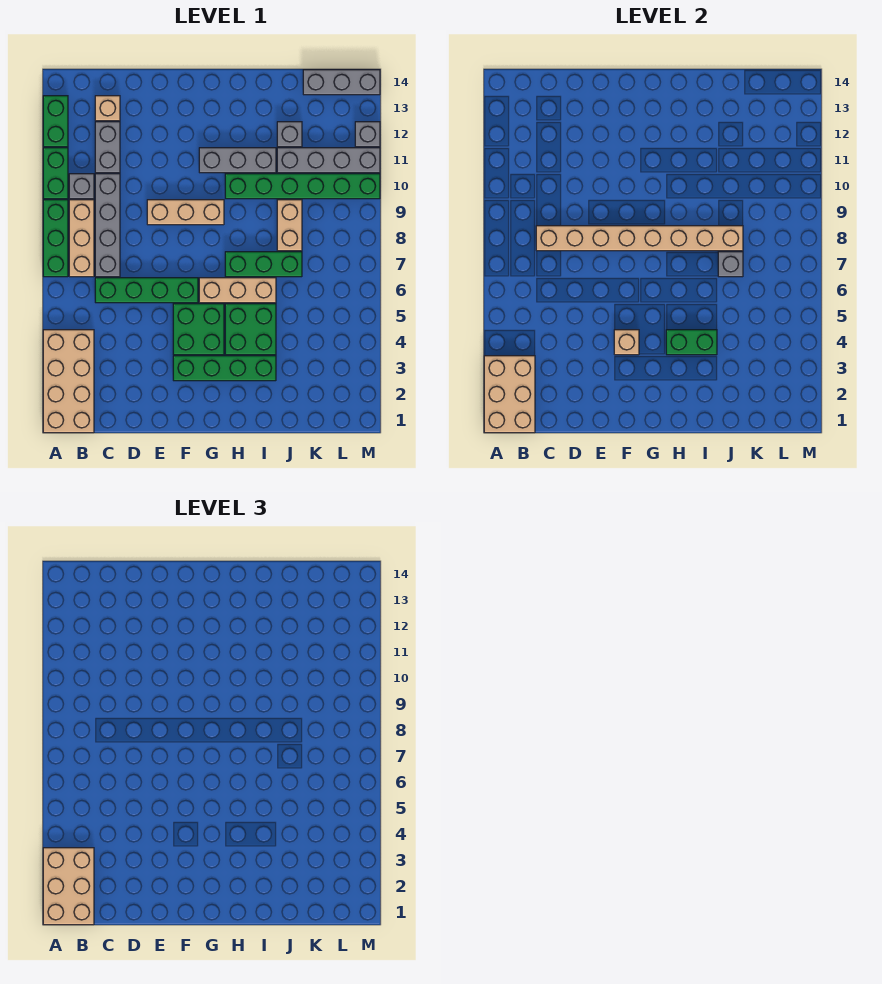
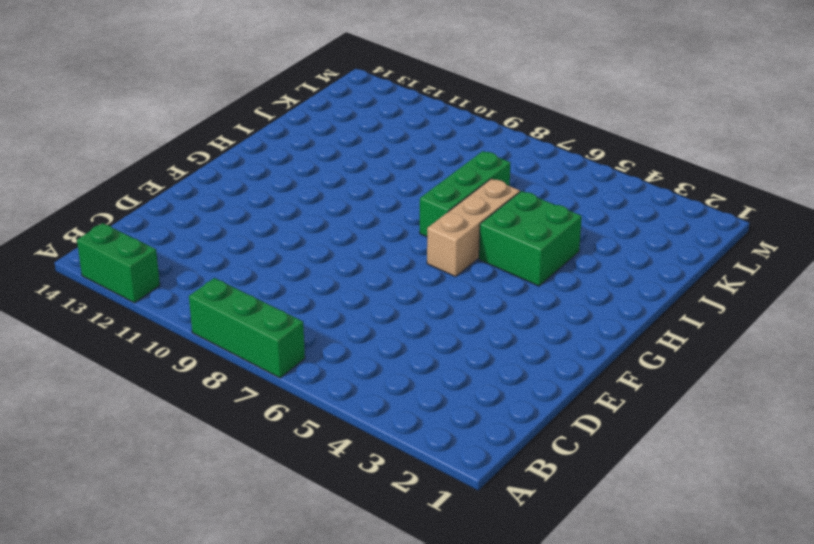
none -> tan brick A1:B4 level 1
none -> green brick A10:A11 level 1
none -> tan brick B7:B9 level 1

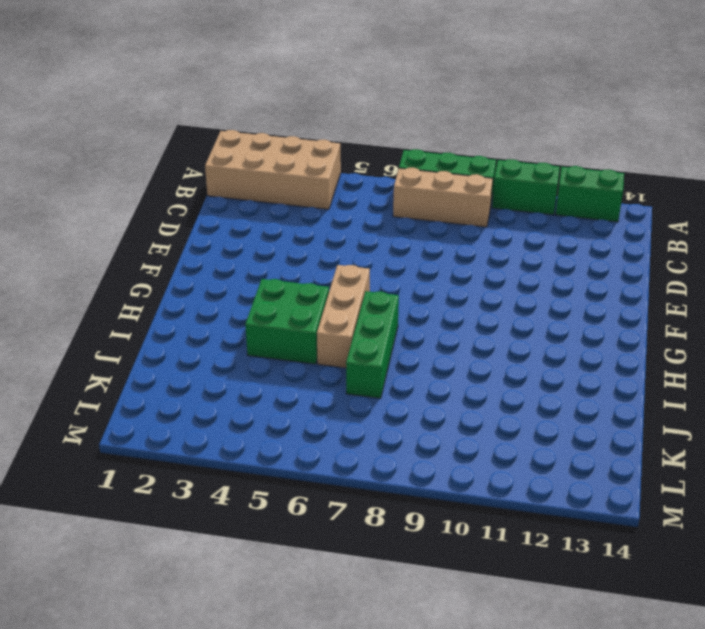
none -> grey brick B10 level 1
none -> green brick C6:F6 level 1
none -> grey brick C7:C10 level 1

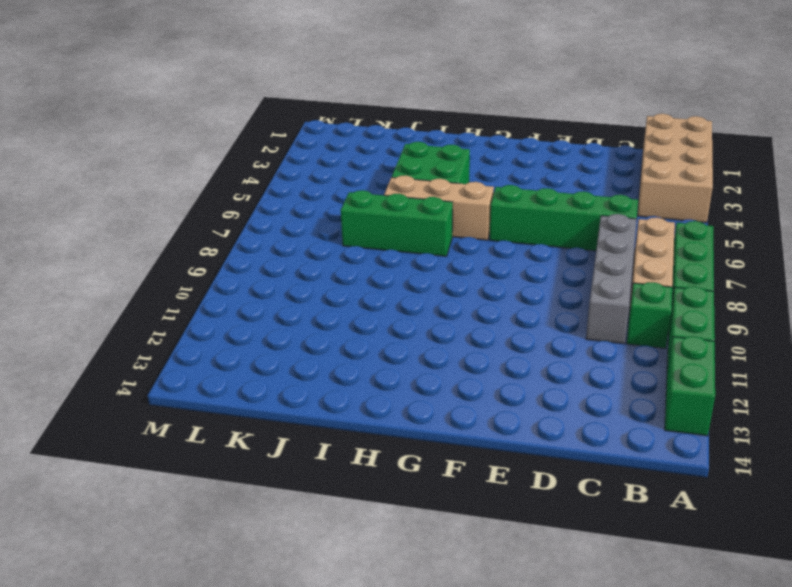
green brick B10 level 1 -> grey brick B10 level 1
none -> grey brick C11:C12 level 1
none -> tan brick C13 level 1
none -> tan brick E9:G9 level 1

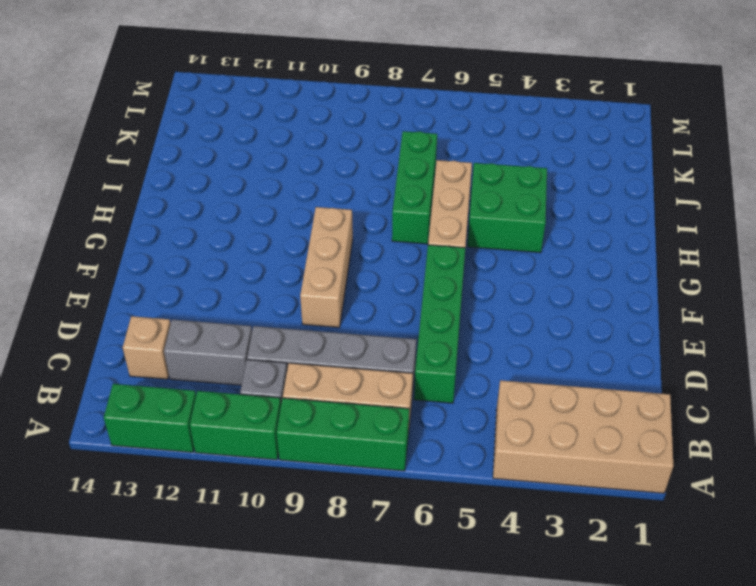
none -> green brick F3:I3 level 1
none -> green brick F4:G5 level 1
none -> grey brick G11:I11 level 1

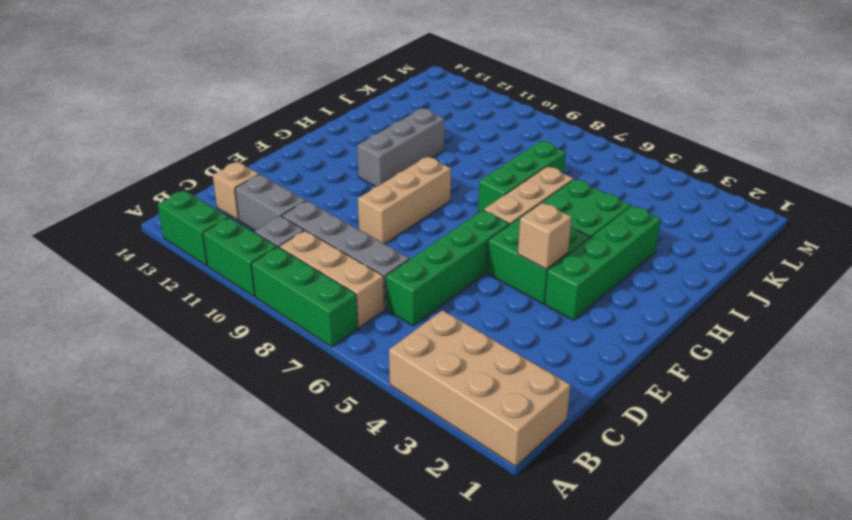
none -> green brick H10:M10 level 1
none -> tan brick J8:J9 level 1
none -> grey brick J11:M11 level 1

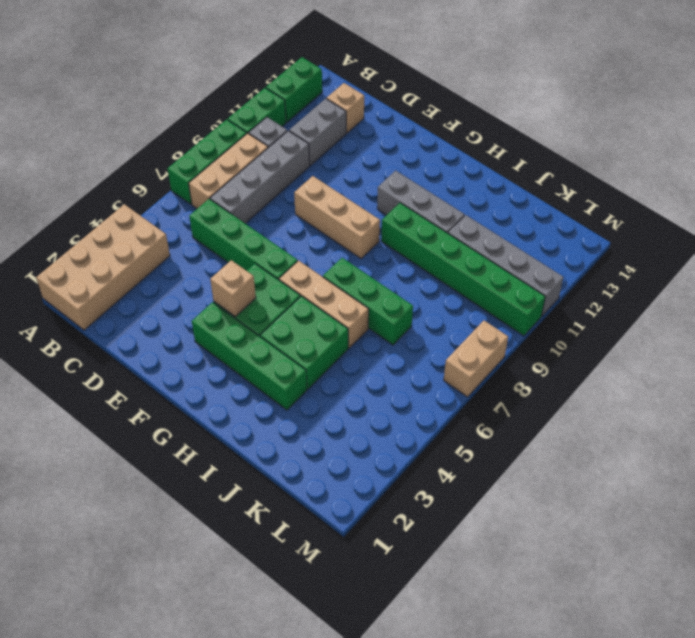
tan brick M7:M8 level 1 -> tan brick J8:J9 level 1
none -> grey brick J12 level 1
none -> grey brick K14:M14 level 1
none -> grey brick M12 level 1

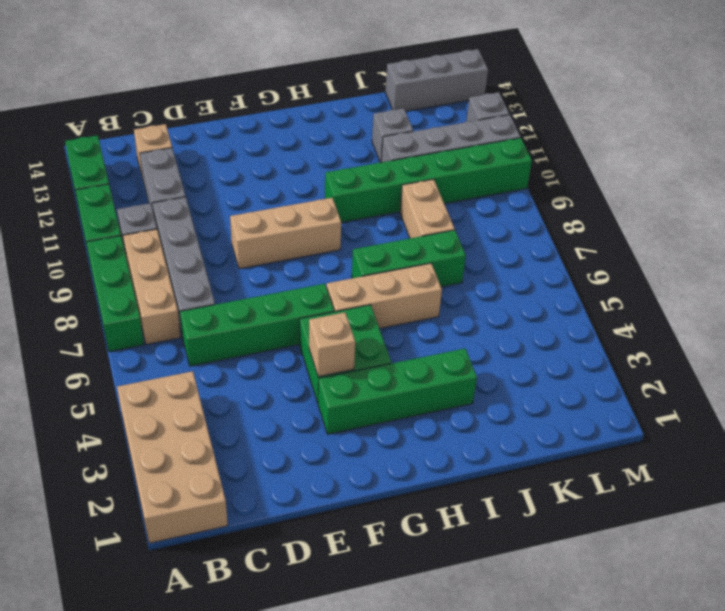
none -> grey brick G11:I11 level 1
none -> green brick H4:I5 level 1
none -> tan brick A1:B3 level 2

